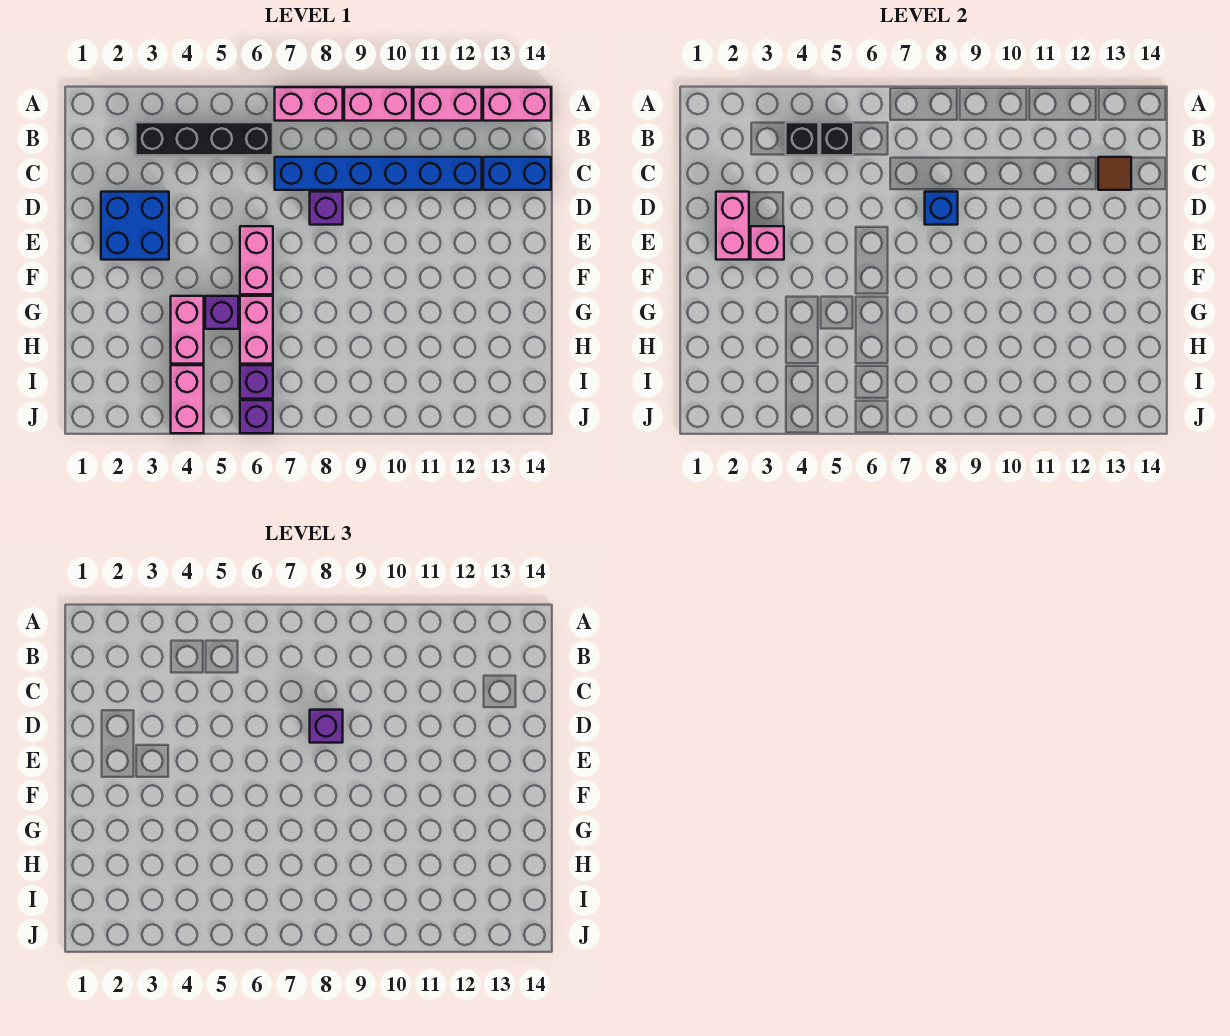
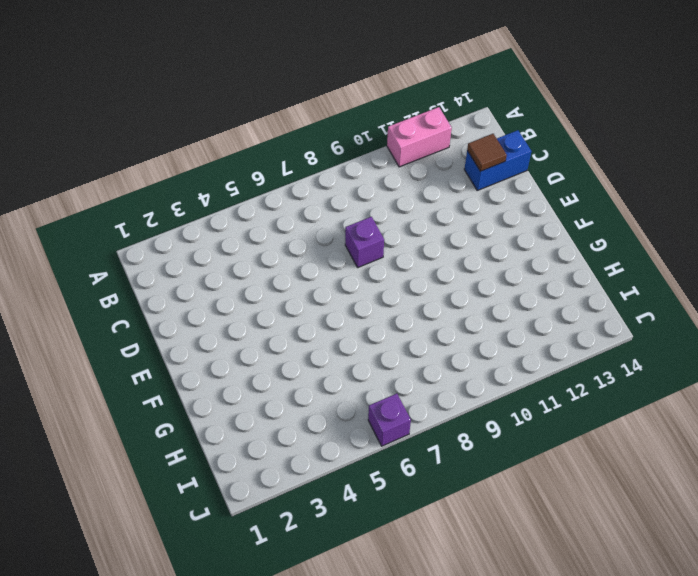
none -> pink brick A7:A8 level 1
none -> pink brick A9:A10 level 1
none -> pink brick A13:A14 level 1

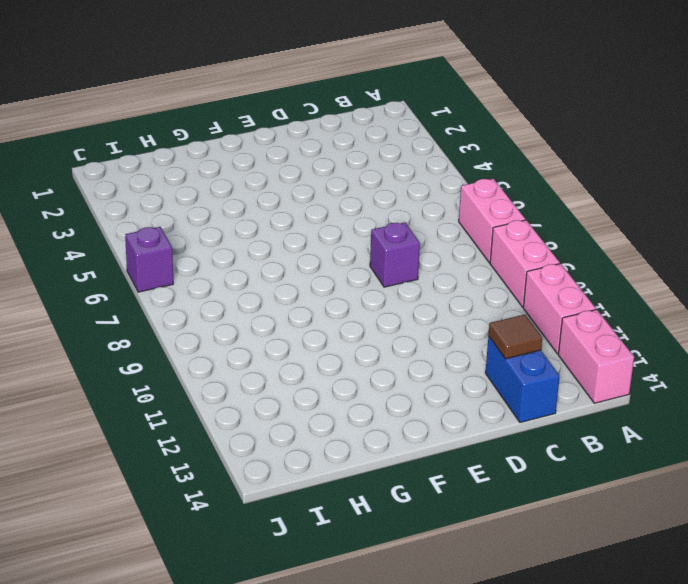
none -> black brick B3:B6 level 1
none -> blue brick C7:C12 level 1
none -> blue brick D2:E3 level 1

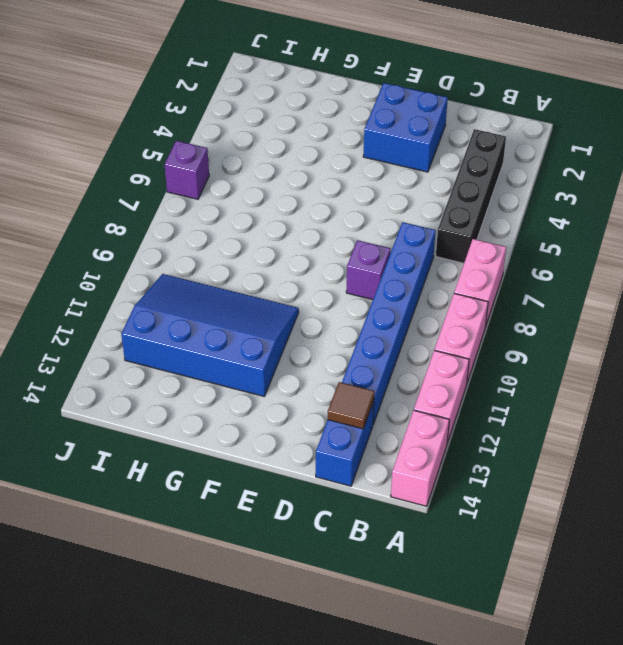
blue slope F10:I12 level 1 top 12 -> none
none -> pink brick E6:F6 level 1
none -> pink brick G4:H4 level 1
none -> purple brick G5 level 1

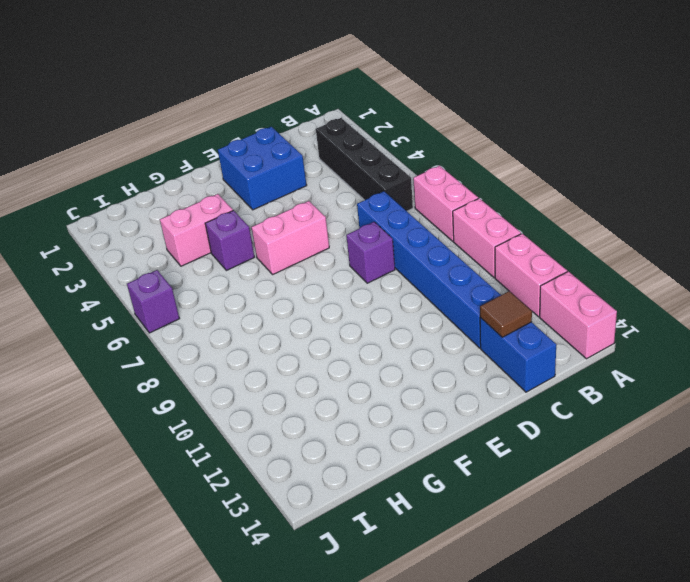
none -> pink brick G6:H6 level 1
none -> pink brick I4:J4 level 1
none -> purple brick I6 level 1

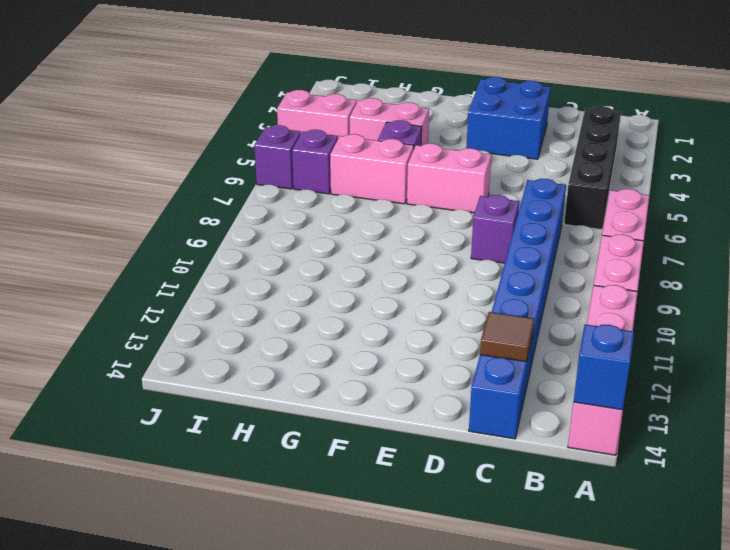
blue brick A14 level 2 -> blue brick D8 level 2
none -> black brick B4 level 2
none -> black brick B5 level 2
none -> pink brick D2:E2 level 2

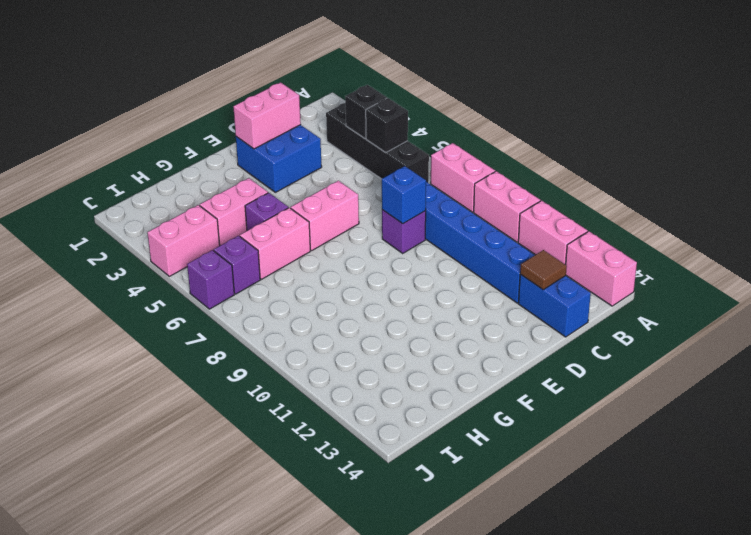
none -> pink brick E3 level 2
none -> purple brick D8 level 3

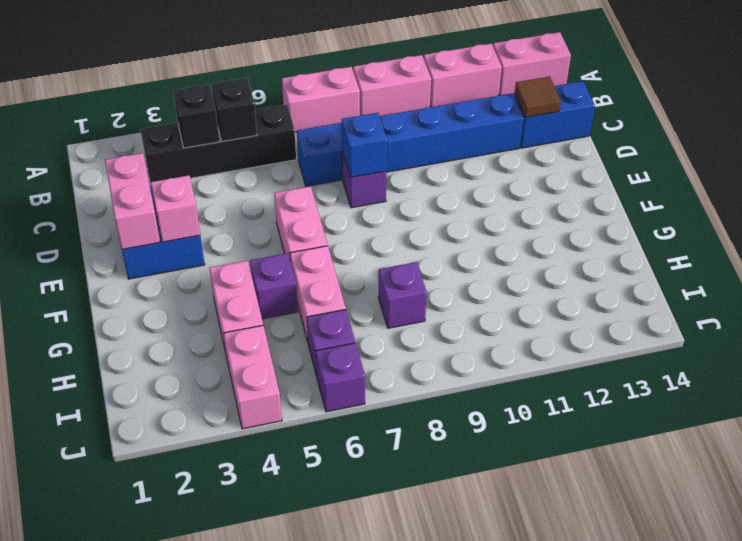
purple brick H8 level 1 -> purple brick D8 level 3

